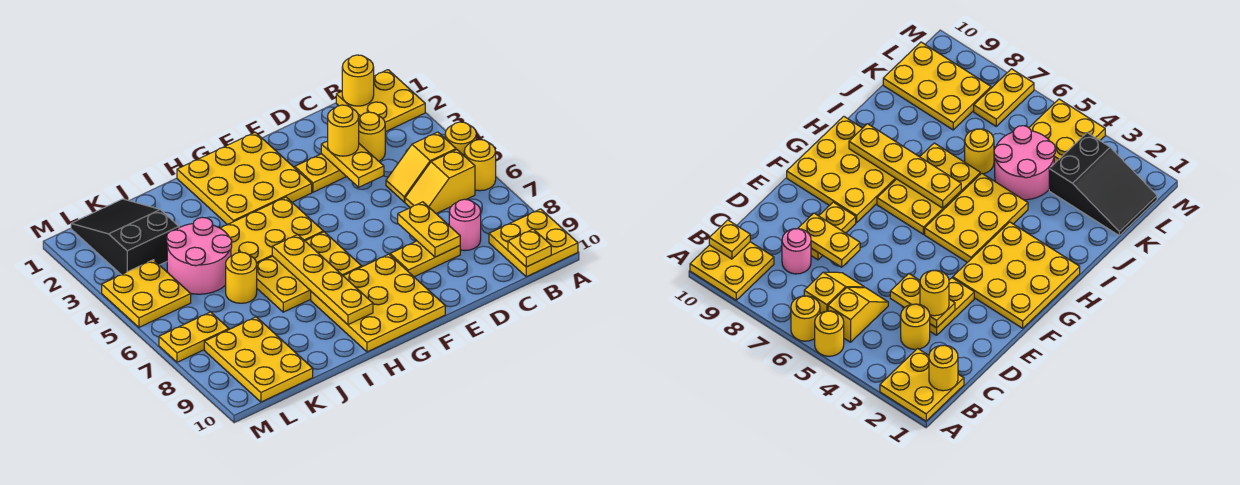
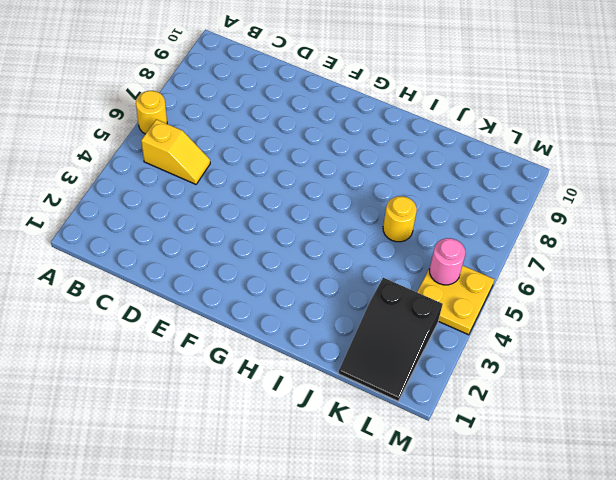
pink round brick L5 level 2 -> pink round brick C8 level 1
none -> yellow plate A1:B2 level 1
none -> yellow round brick A5 level 1
none -> yellow plate A9:B10 level 1

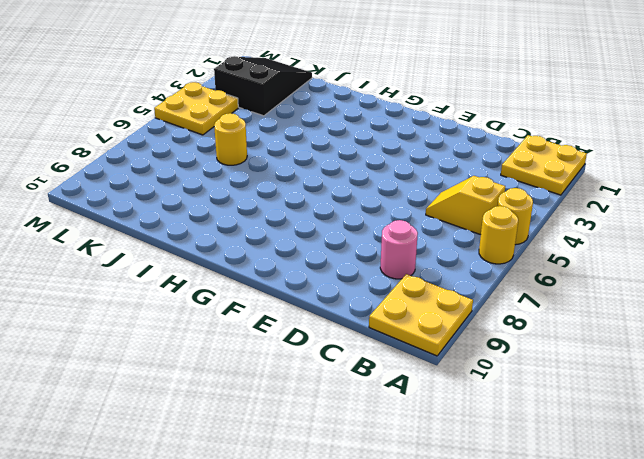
none -> yellow slope B6:C6 level 1 top B
none -> yellow round brick C3 level 1
none -> yellow plate D3:E3 level 1

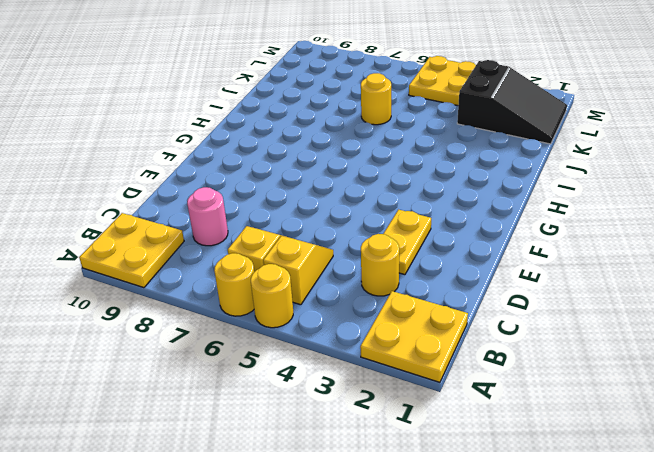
none -> yellow plate D8:E8 level 1
none -> yellow plate F1:H3 level 1
none -> yellow plate F8:H10 level 1

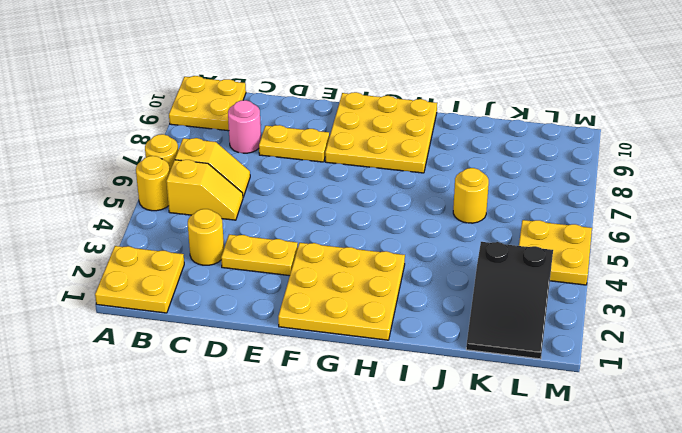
none -> yellow plate G4:I5 level 1
none -> yellow plate G6:I7 level 1
none -> pink round brick J4:K5 level 1

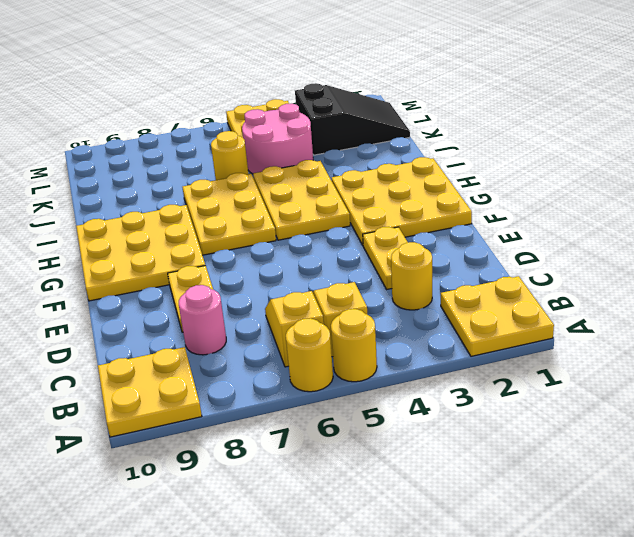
none -> yellow plate K8:L10 level 1
none -> yellow plate L7:M7 level 1
none -> yellow round brick B1 level 2

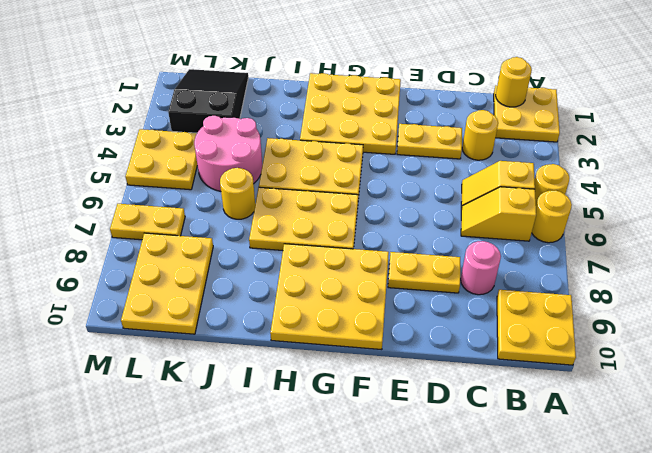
none -> yellow plate B10 level 2
none -> yellow plate D3:D4 level 2
none -> yellow plate D7:D8 level 2

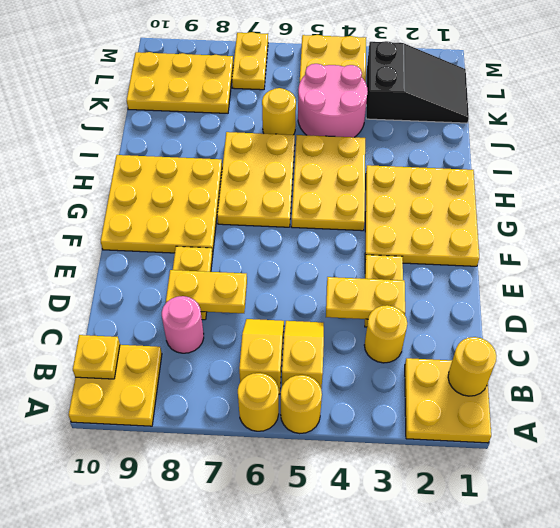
none -> yellow plate H6:H9 level 2
none -> yellow round brick D3 level 3

